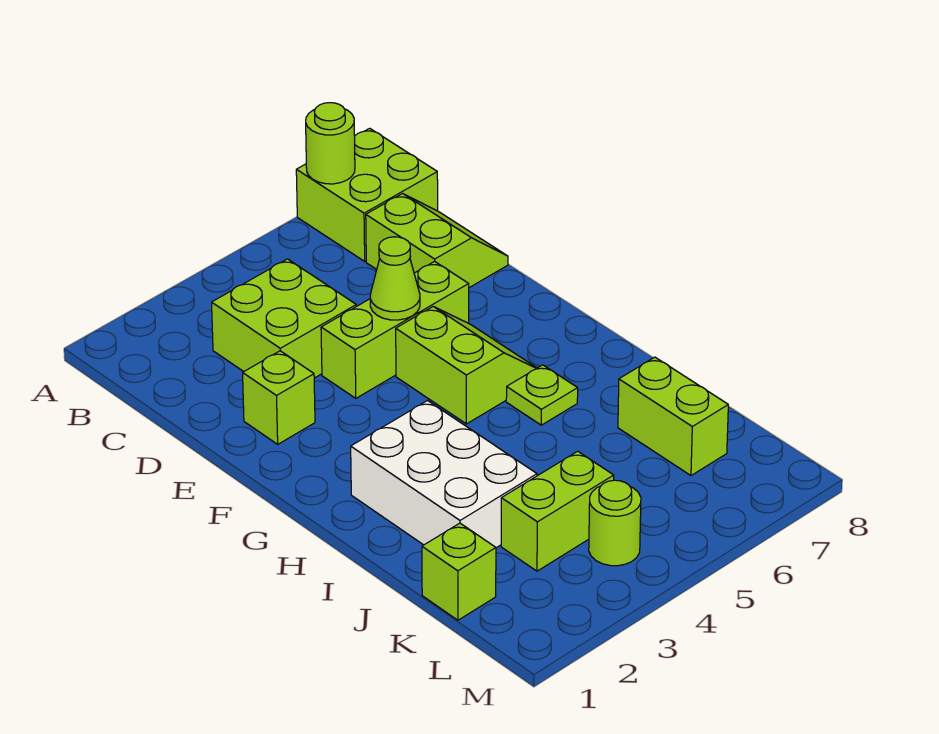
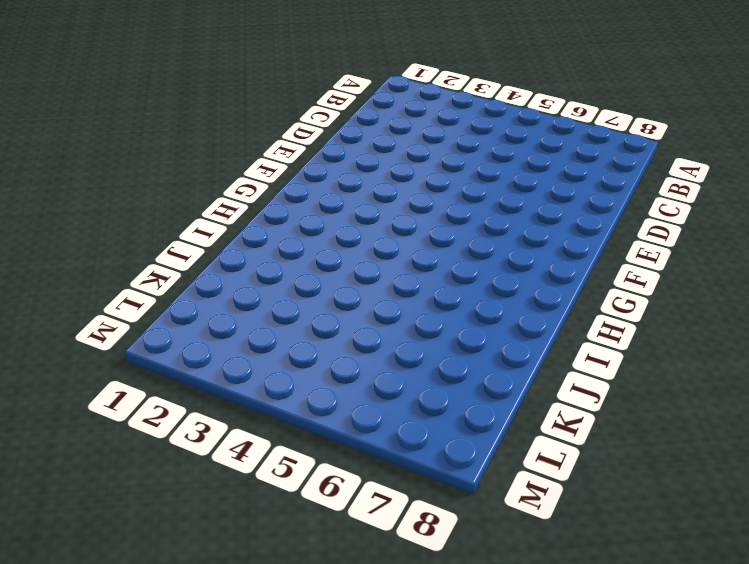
none -> lime brick A7:B8 level 1
none -> lime brick C3:D4 level 1
none -> lime slope C7:D8 level 1 top 7

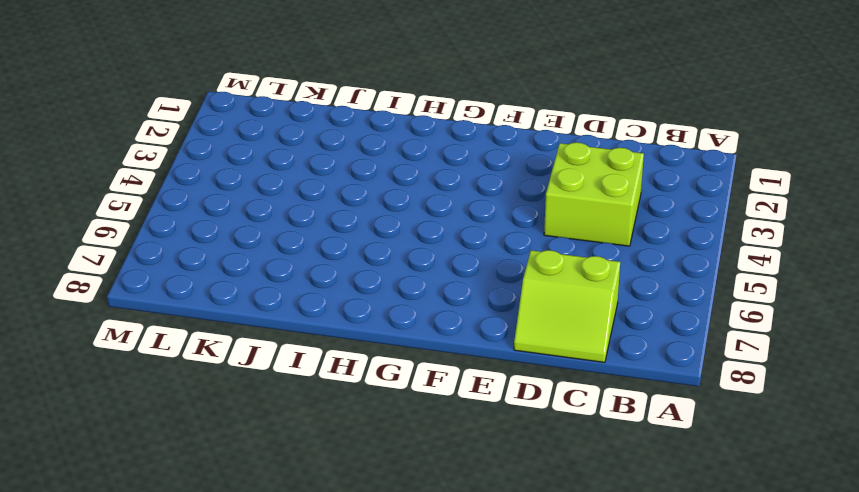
none -> lime brick A7:B8 level 1
none -> lime brick E2 level 1
none -> lime brick E4:E6 level 1

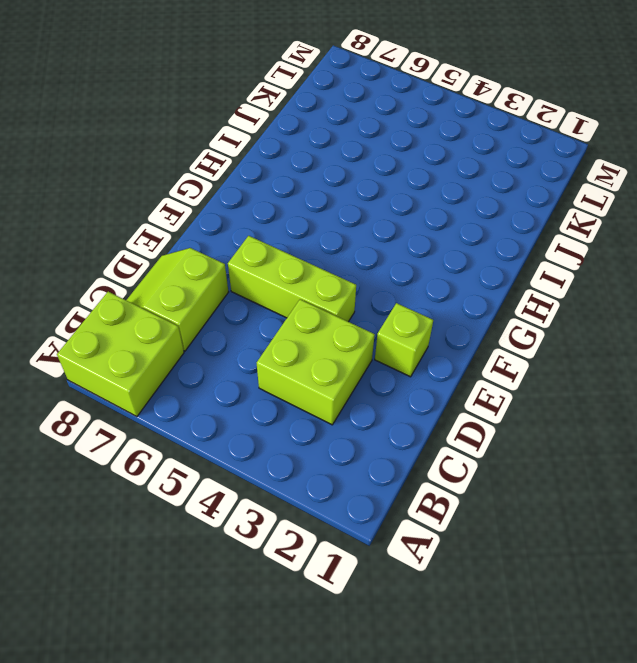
none -> lime slope F5:G6 level 1 top 5
none -> white brick H2:J3 level 1
none -> lime plate H6 level 1

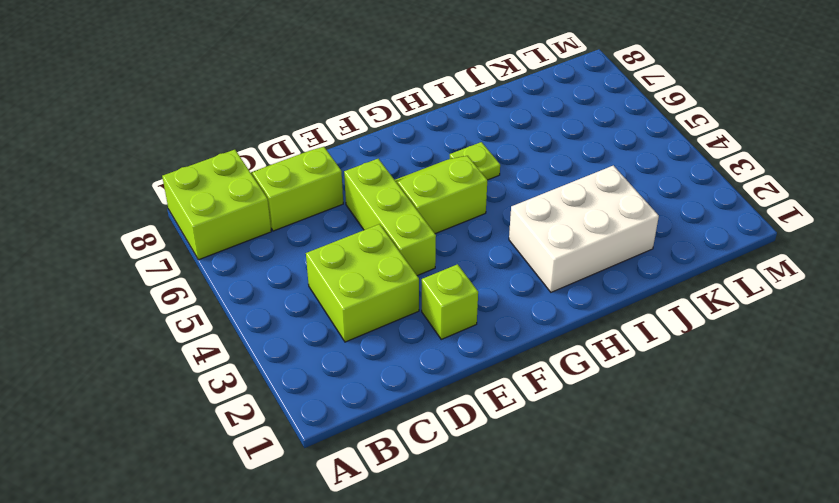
none -> lime brick J7:K7 level 1
none -> lime brick K1 level 1
none -> lime brick K3:K4 level 1

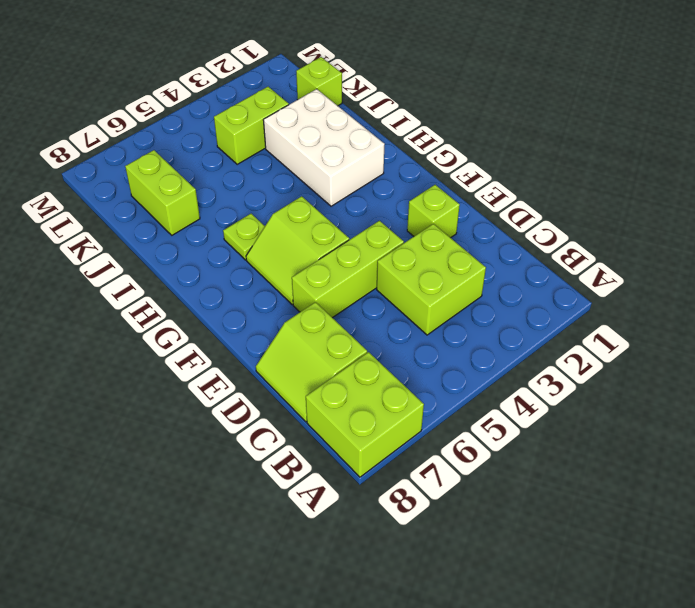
none -> lime round brick L4 level 1
none -> lime round brick A7 level 2
none -> lime cone E5 level 2

